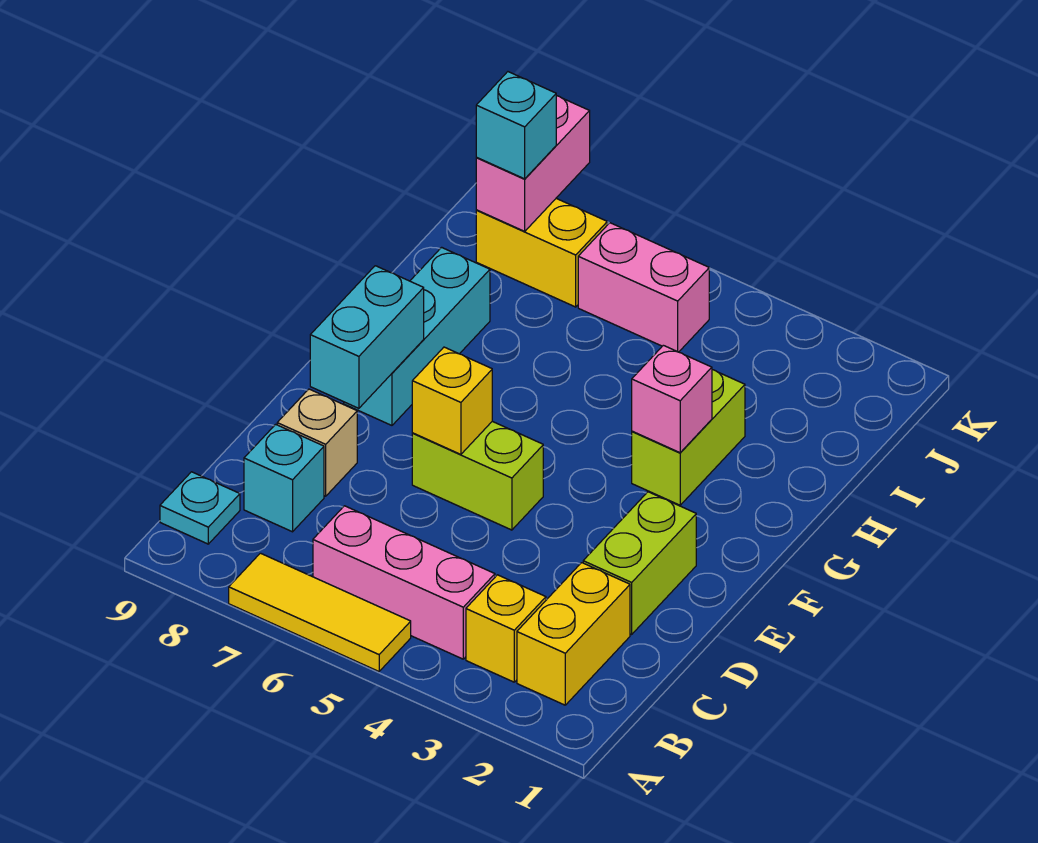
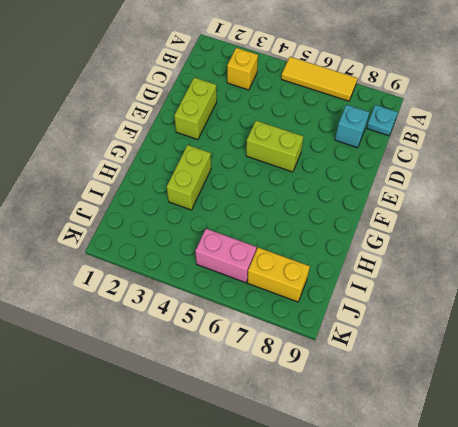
none -> yellow brick B2:C2 level 1
none -> pink brick B4:B6 level 1
none -> tan brick D8 level 1

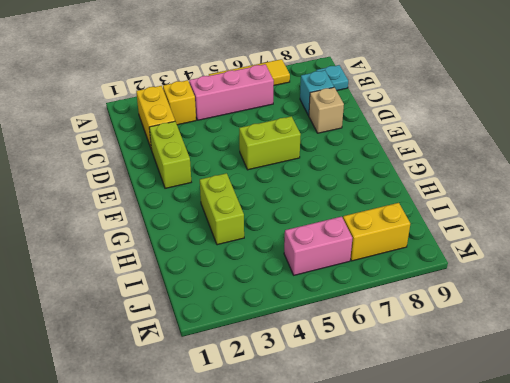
none -> cyan brick F8:H8 level 1
none -> yellow brick E6 level 2
none -> cyan brick E8:F8 level 2

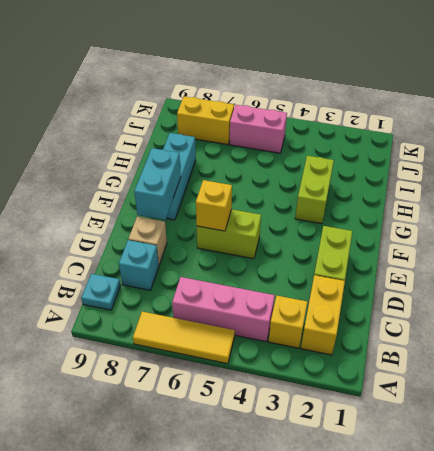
none -> pink brick G3 level 2
none -> pink brick J8:K8 level 2
none -> cyan brick J8 level 3

